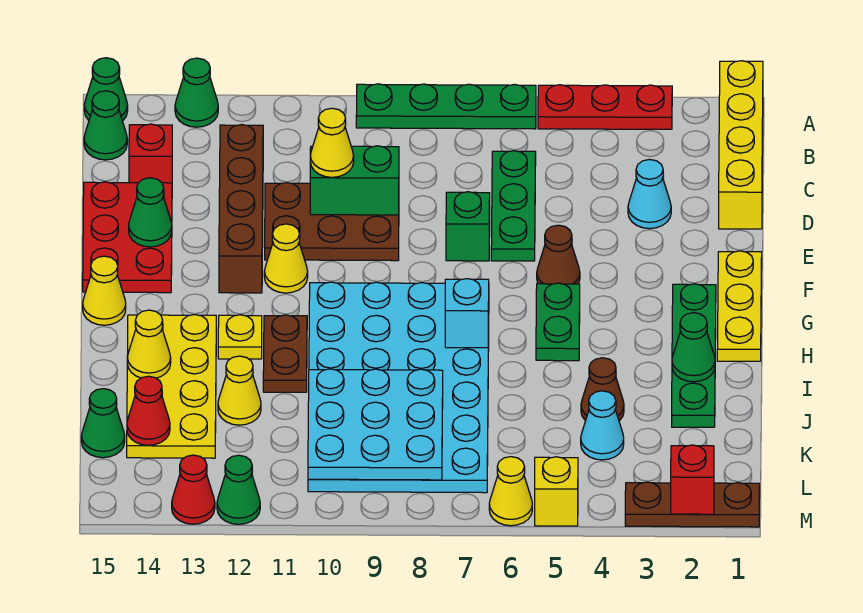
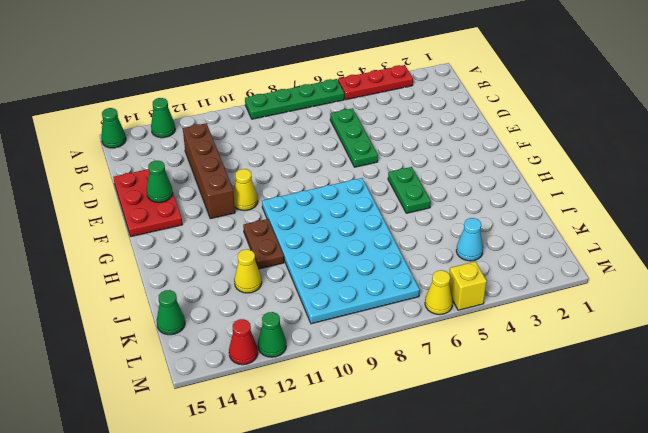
none -> yellow brick A1:D1 level 1
none -> green cone B15 level 1
none -> red brick C14 level 1
none -> cyan cone D3 level 1

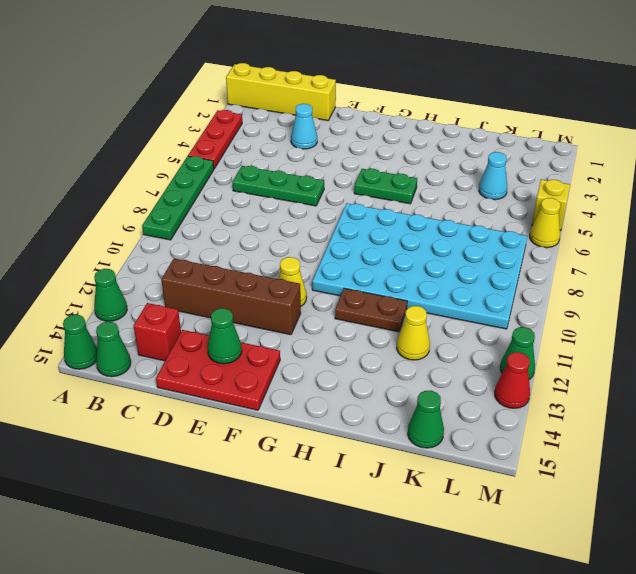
none -> brown plate D9:E11 level 1
none -> green brick E7 level 1
none -> yellow plate F1:H1 level 1
none -> brown cone F5 level 1

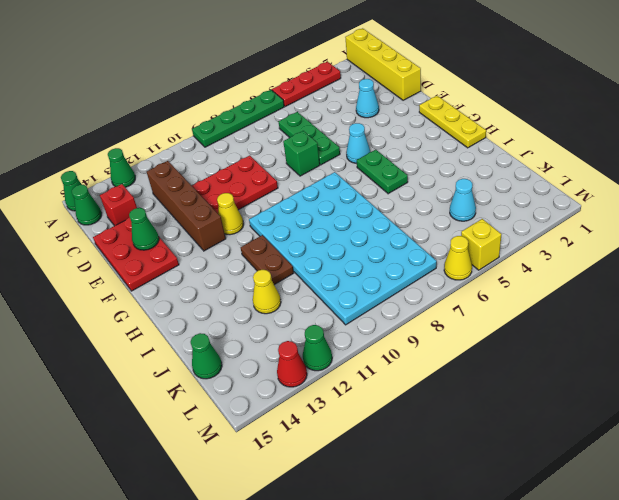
red plate D9:E11 level 1 -> brown plate D9:E11 level 1
cyan cone F5 level 1 -> brown cone F5 level 1
none -> green plate G2:J2 level 1
none -> yellow cone G15 level 1
none -> yellow plate H12 level 1
none -> yellow plate H13:K14 level 1

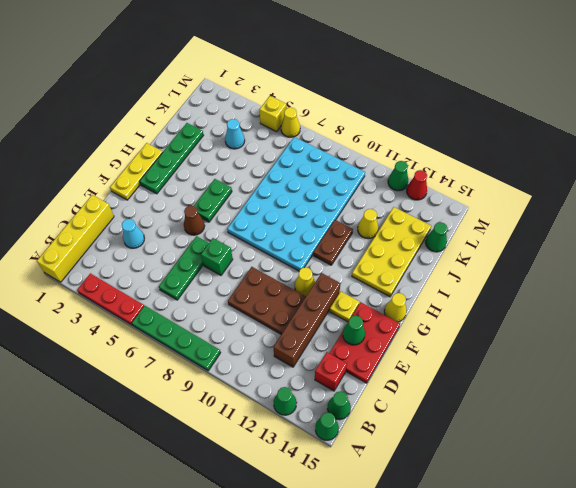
yellow plate F13 level 1 -> yellow plate H12 level 1
none -> brown cone J4 level 1
none -> brown plate M1:M3 level 1
none -> green brick D9:D10 level 2
none -> cyan brick H7 level 2

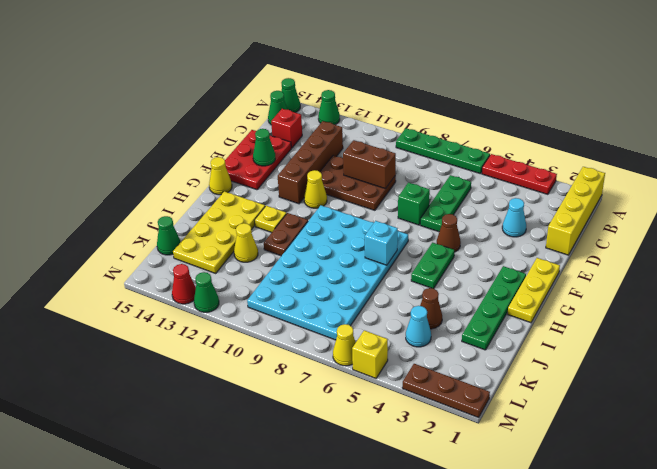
brown brick D9:D10 level 2 -> green brick D9:D10 level 2
none -> green cone I2 level 2
none -> yellow cone I14 level 2
none -> cyan plate J8:L10 level 2
none -> red cone K14 level 2

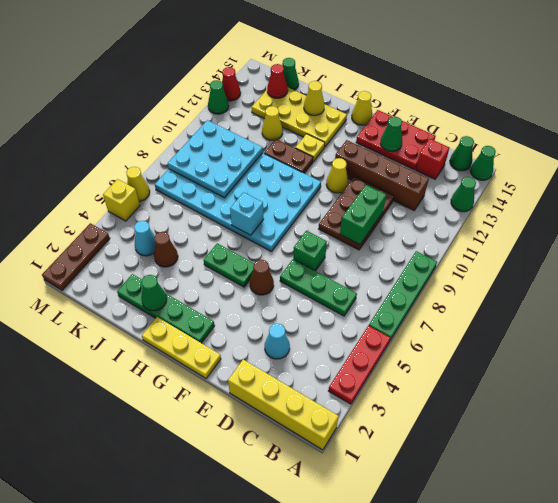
none -> red brick M2 level 2
none -> yellow cone D10 level 3

